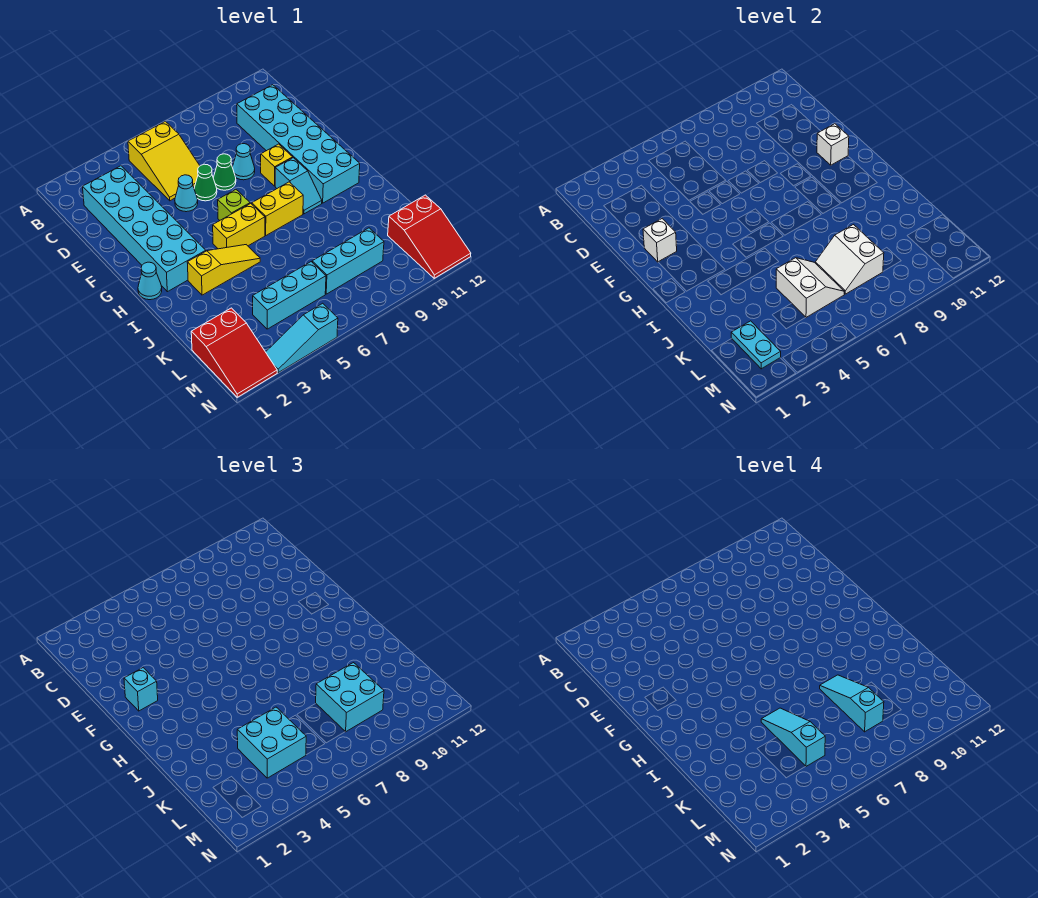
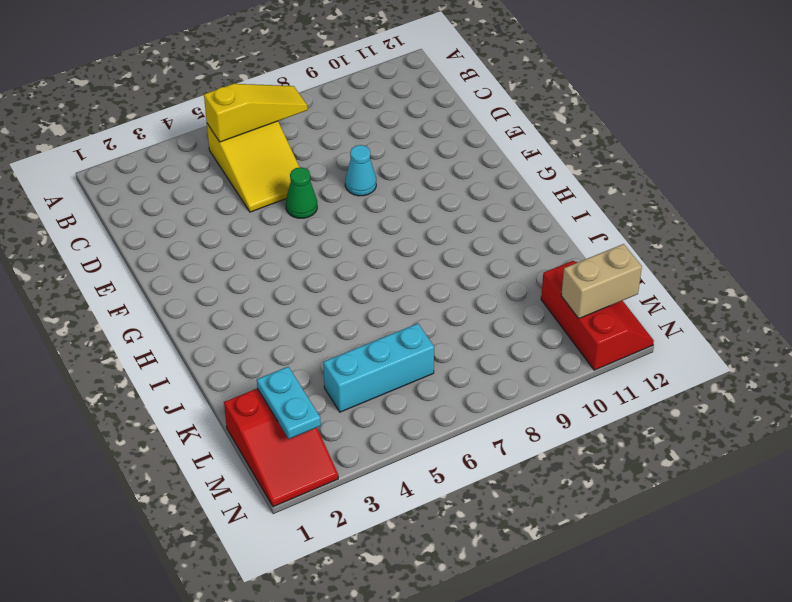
yellow slope B5:B7 level 2 top 5 -> yellow slope I3:I5 level 1 top 3
red slope L11:N12 level 1 top 11 -> red slope L11:N12 level 1 top L
tan brick M11:M12 level 2 -> none
none -> cyan brick C2:H3 level 1
none -> cyan brick C10:H11 level 1
none -> cyan cone E5 level 1

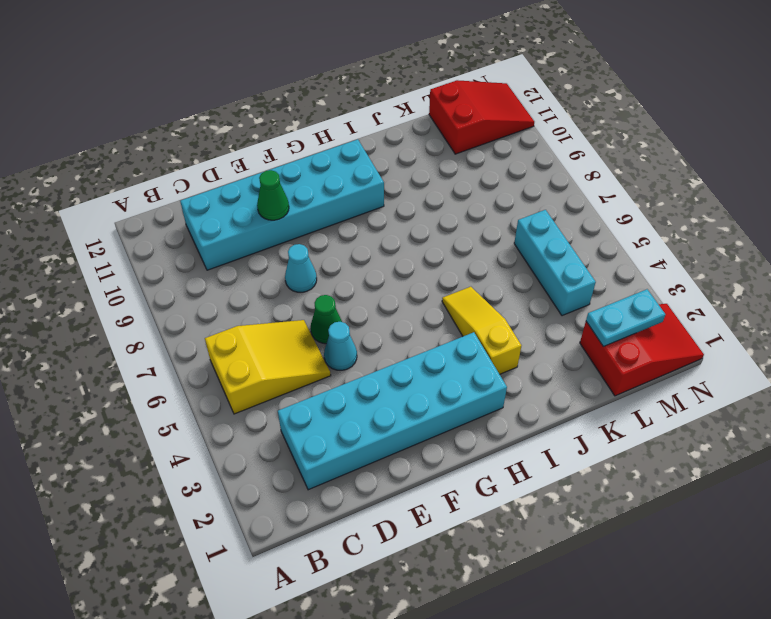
green cone E10 level 2 -> green cone E7 level 1
none -> yellow brick F9 level 1
none -> lime brick G6 level 1
none -> cyan slope G9:H9 level 1 top G

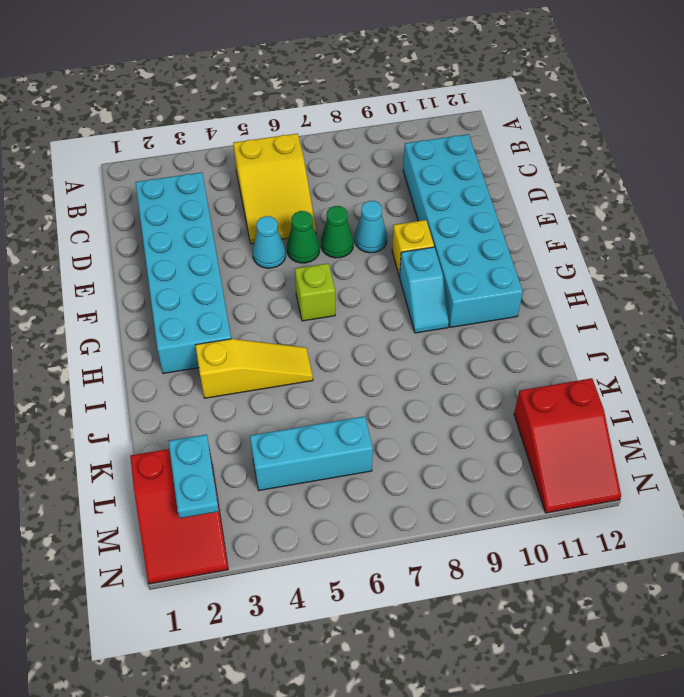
none -> cyan cone H1 level 1
none -> yellow brick H5:H6 level 1
none -> yellow brick H7:H8 level 1

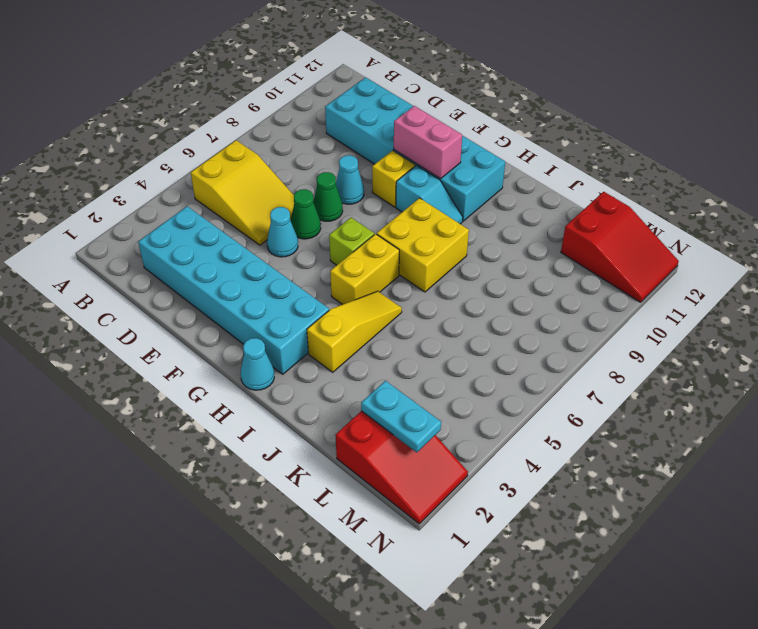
pink brick F10:G10 level 2 -> none
yellow brick H7:I8 level 1 -> yellow brick H7:H8 level 1
none -> cyan brick L4:L6 level 1
none -> cyan brick L7:L9 level 1
none -> cyan slope N3:N5 level 1 top 5

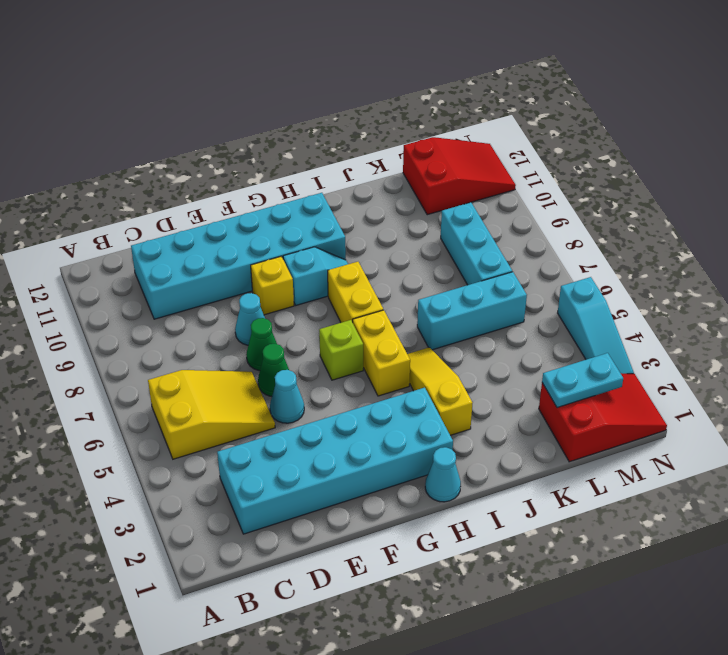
cyan brick J6:L6 level 1 -> cyan brick L4:L6 level 1
none -> white brick F2 level 2
none -> white brick F11 level 2
none -> white slope K5:L6 level 2 top 5

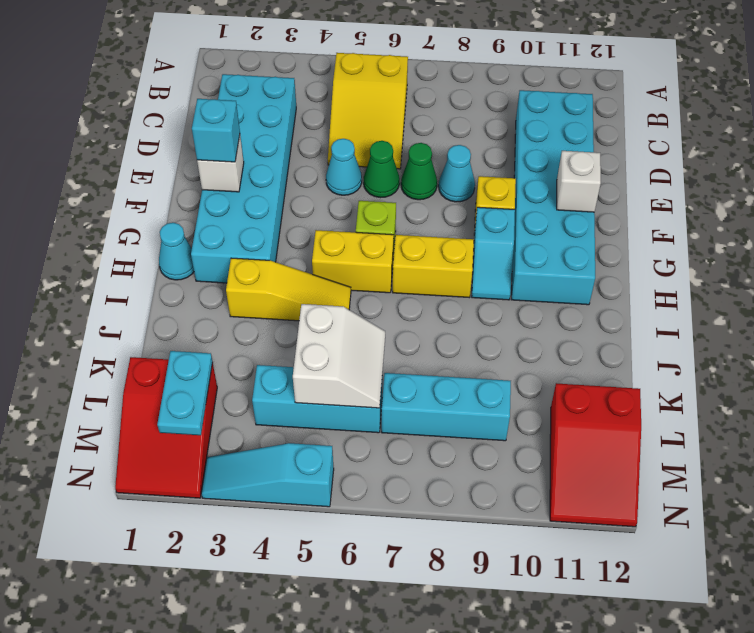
none -> white slope K7:L8 level 2 top 8
none -> cyan brick K4:L5 level 3
none -> cyan brick K8:L9 level 3

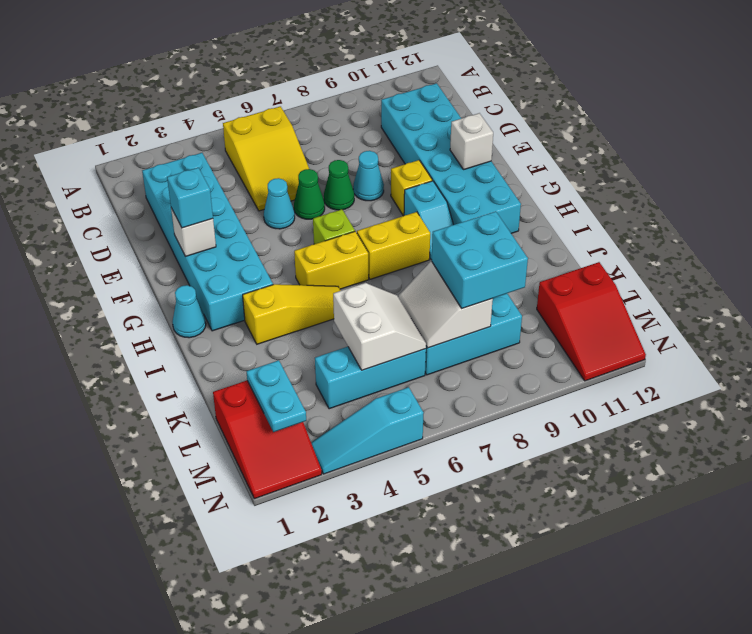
none -> cyan brick K4:L5 level 3
none -> cyan slope J5:L5 level 4 top L
none -> cyan slope J8:L8 level 4 top L

